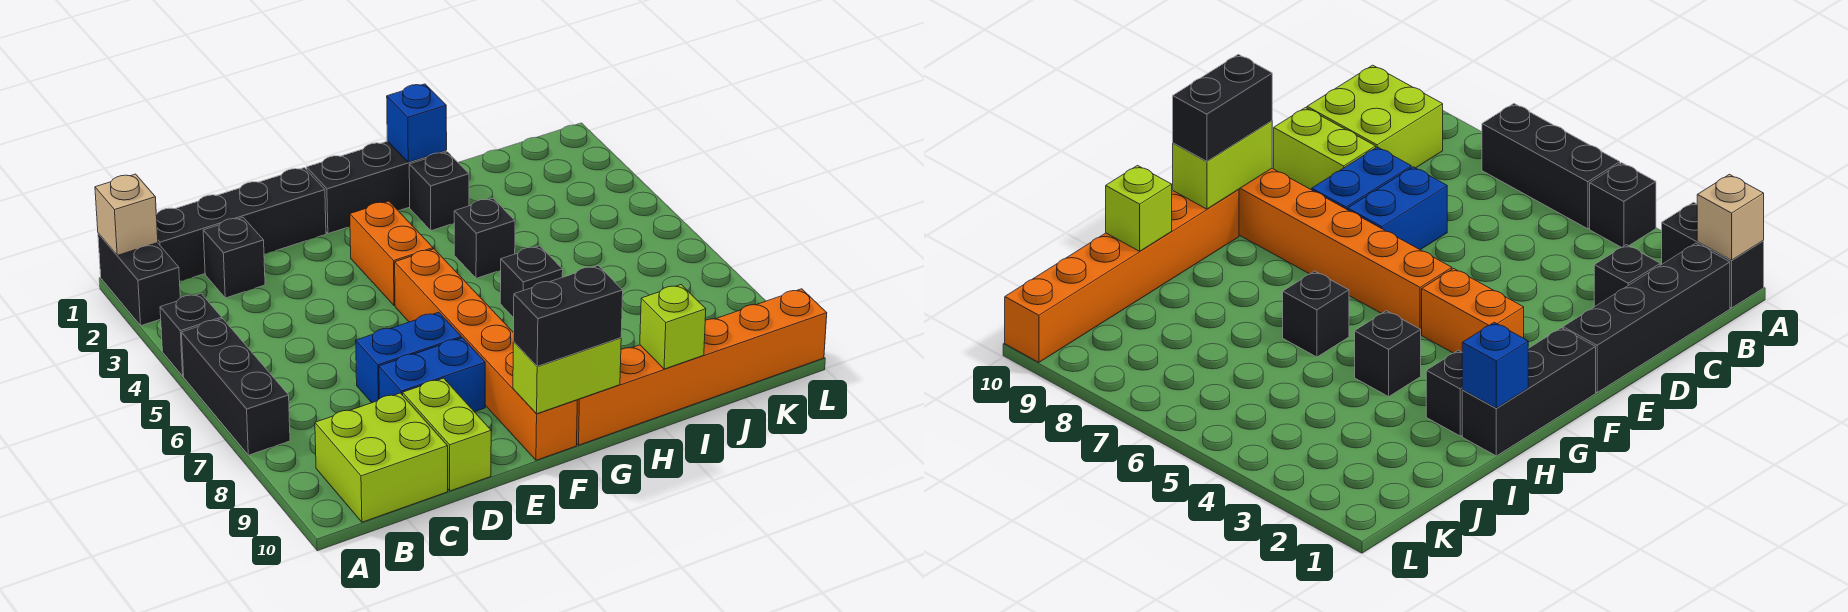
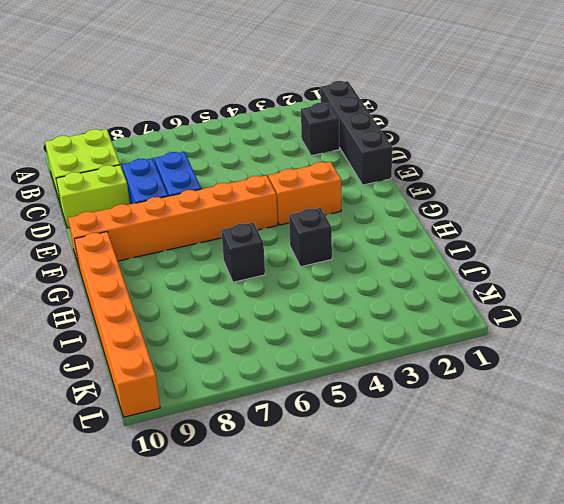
none -> black brick A1:A2 level 1
none -> black brick A4 level 1
none -> black brick A5:A7 level 1

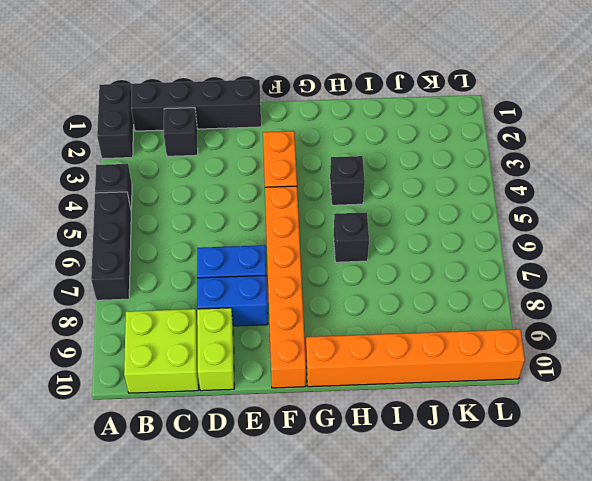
none -> black brick F1:H1 level 1
none -> black brick H2 level 1
none -> tan brick A1 level 2

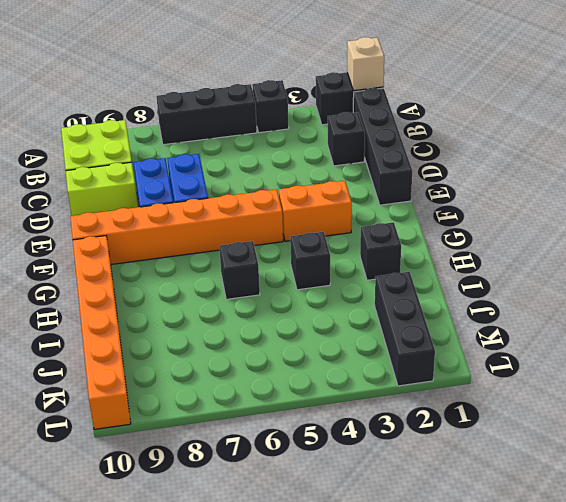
black brick J2:L2 level 1 -> black brick F1:H1 level 1
none -> lime brick F10:G10 level 2
none -> blue brick H1 level 2
none -> lime brick I10 level 2

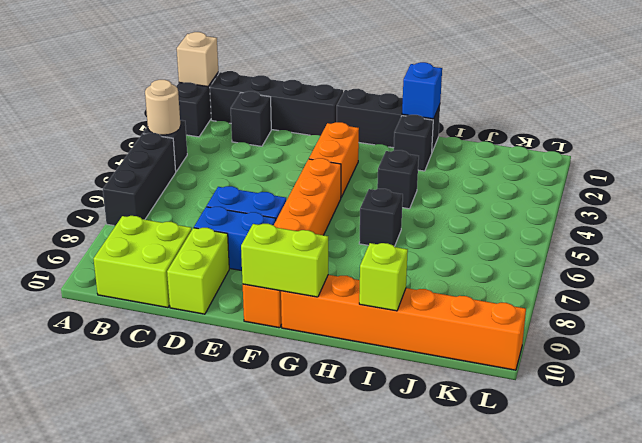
tan round brick A4 level 2 -> none
none -> black brick F10:G10 level 3

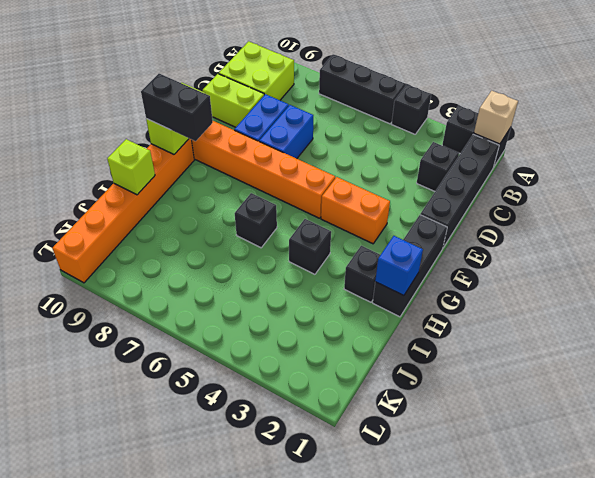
black brick G9:G10 level 3 -> black brick F10:G10 level 3

